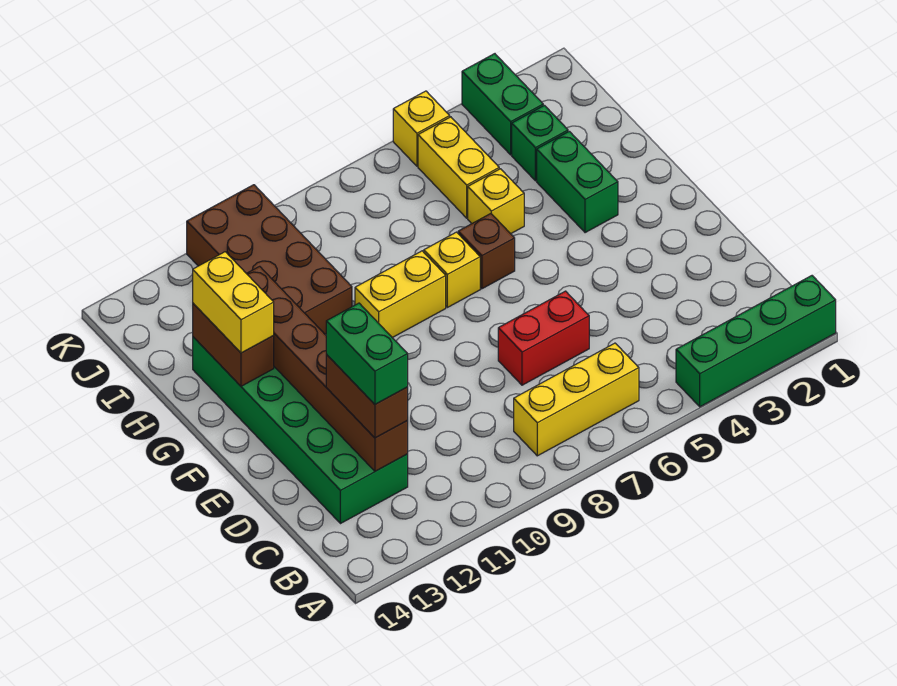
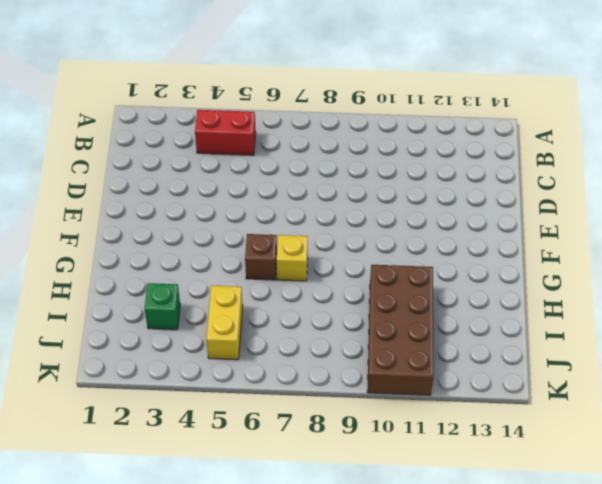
red brick B4:B5 level 1 -> red brick D6:D7 level 1
none -> green brick A1:A4 level 1
none -> yellow brick B6:B8 level 1
none -> green brick C12:H13 level 1

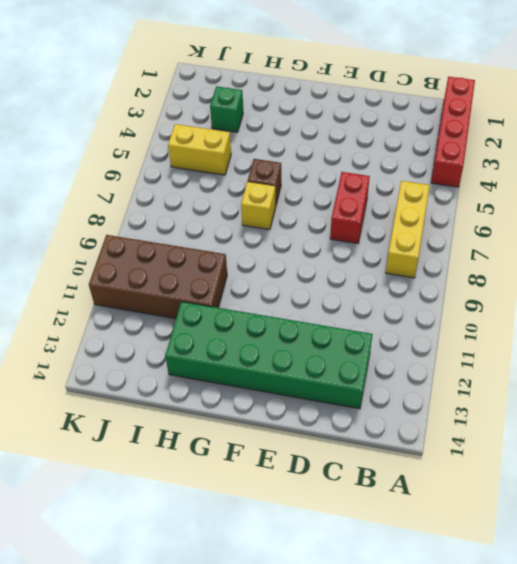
red brick A1:A4 level 1 -> green brick A1:A4 level 1
none -> green brick G3:H3 level 1
none -> yellow brick G8:G9 level 1
none -> yellow brick H5 level 1

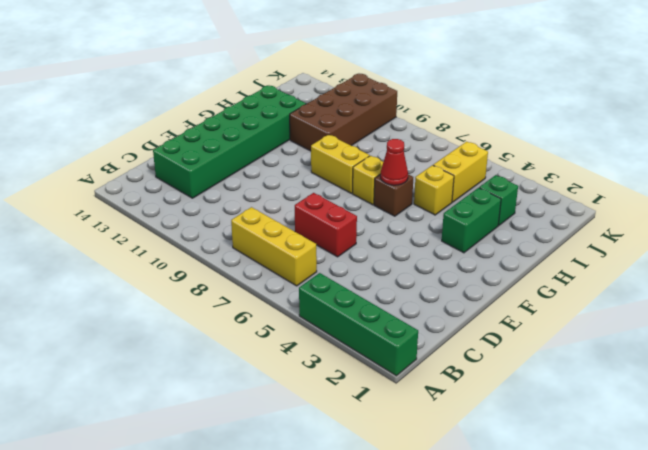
red cone G6 level 2 -> none
none -> green brick J3:K3 level 1
none -> yellow brick K5 level 1
none -> brown brick C12:H12 level 2

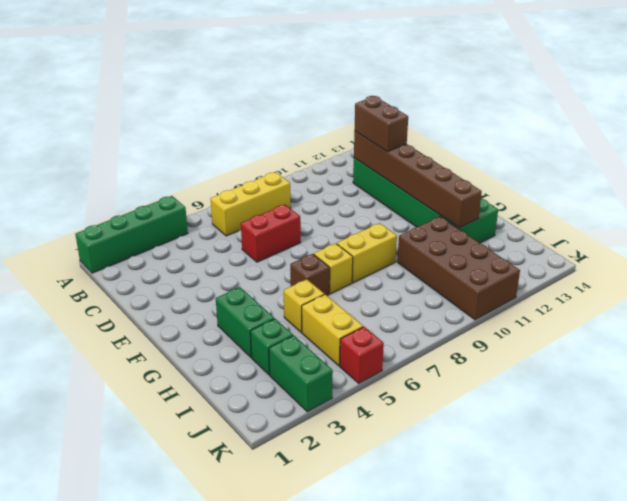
red brick K5 level 1 -> yellow brick K5 level 1
none -> brown brick G13:H13 level 2
none -> yellow brick G13:H13 level 3
none -> green brick C12:D12 level 4

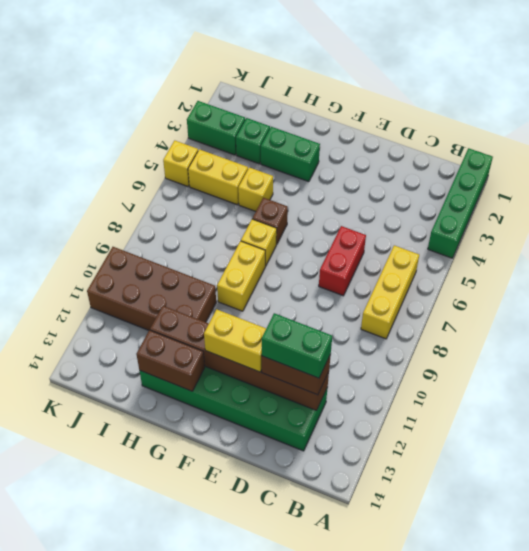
yellow brick E12:F12 level 3 -> yellow brick G13:H13 level 3

